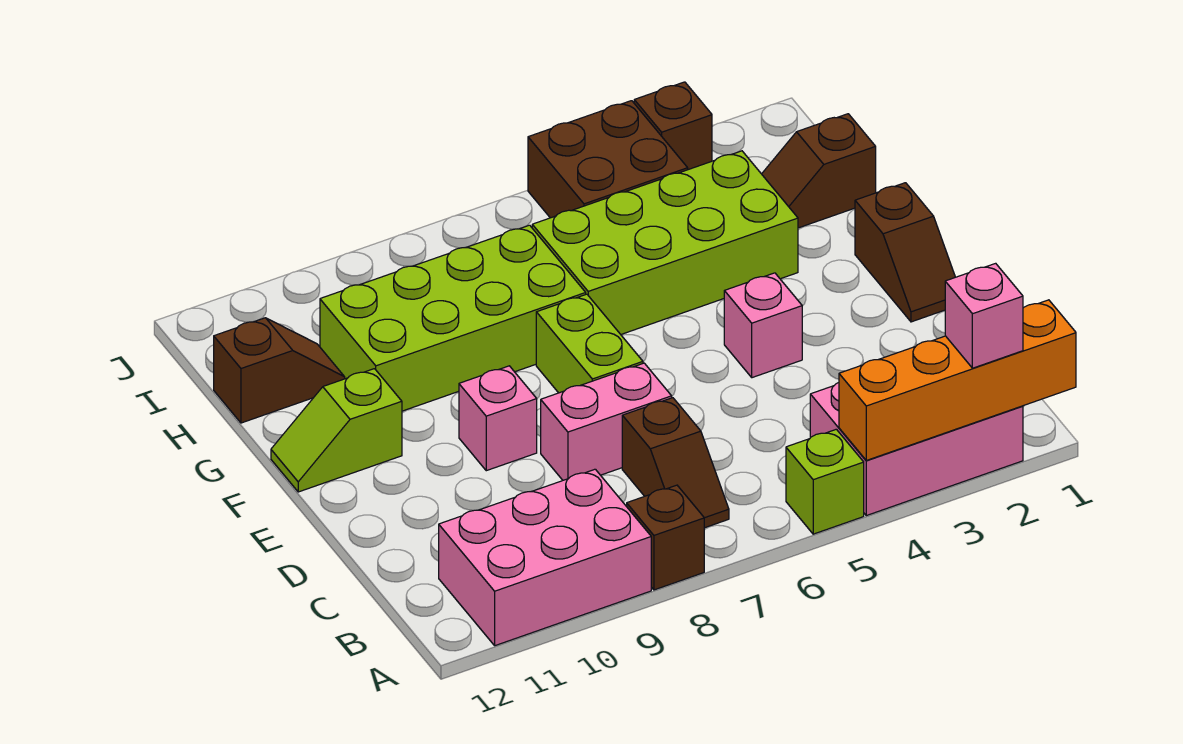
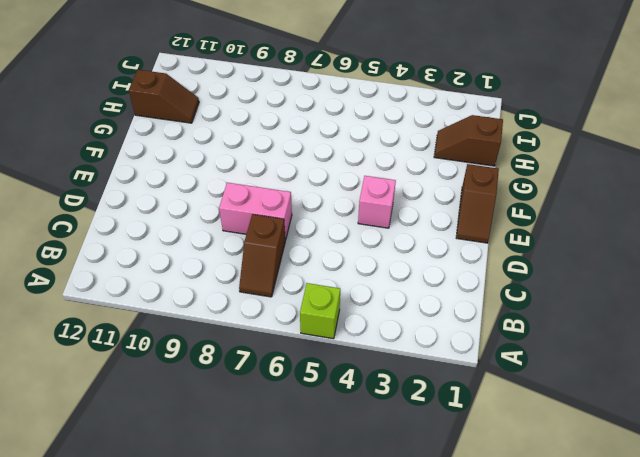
none -> pink brick A2:B4 level 1
none -> brown brick A8 level 1
none -> pink brick A9:B11 level 1

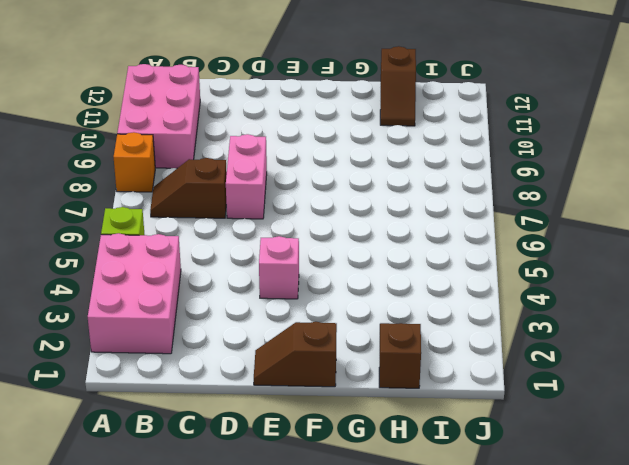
orange brick A8 level 1 -> brown brick A8 level 1
none -> lime brick E7:F7 level 1
none -> pink brick E9 level 1
none -> lime slope F11:F12 level 1 top 11

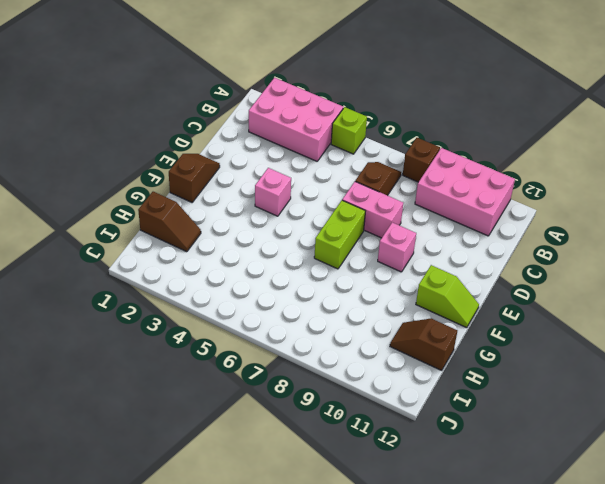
none -> lime brick G3:H6 level 1
none -> lime brick G7:H10 level 1
none -> brown brick I4:J5 level 1

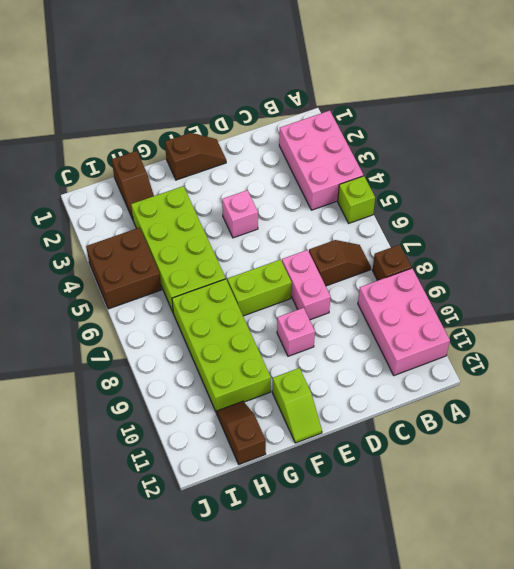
none -> brown brick J3 level 1
none -> orange brick A1:A4 level 2
none -> pink brick A2 level 3

